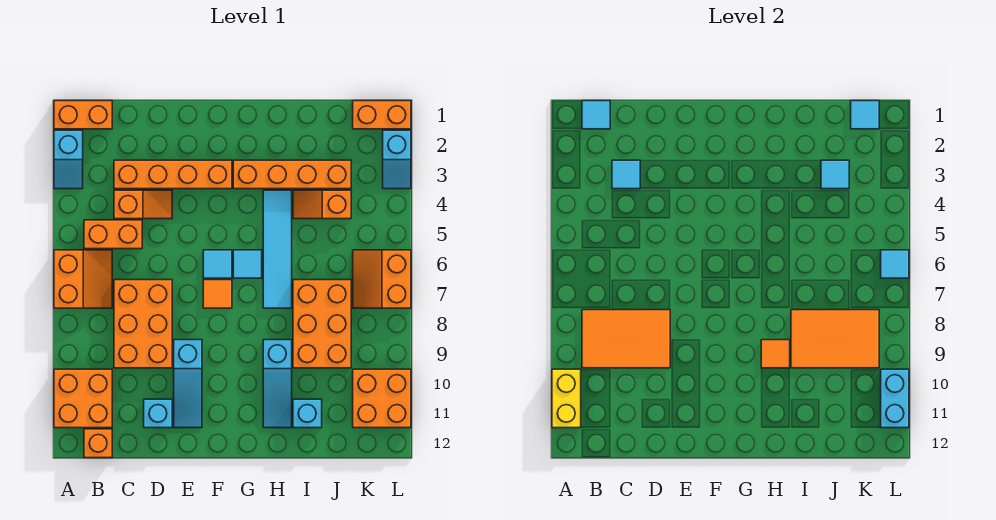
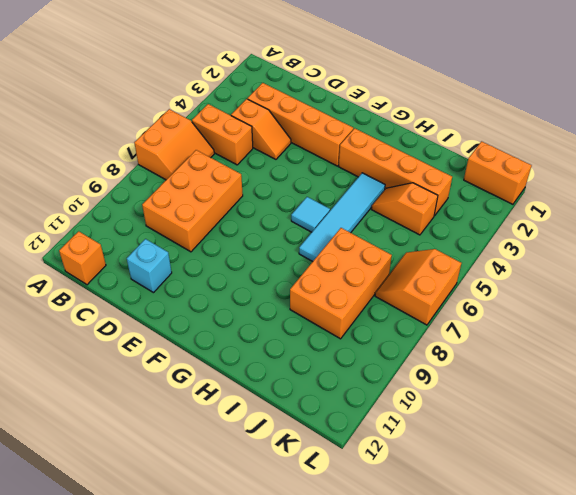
none -> orange brick A1:B1 level 1
none -> cyan slope A2:A3 level 1 top 2
none -> orange brick A10:B11 level 1
none -> cyan slope E9:E11 level 1 top 9

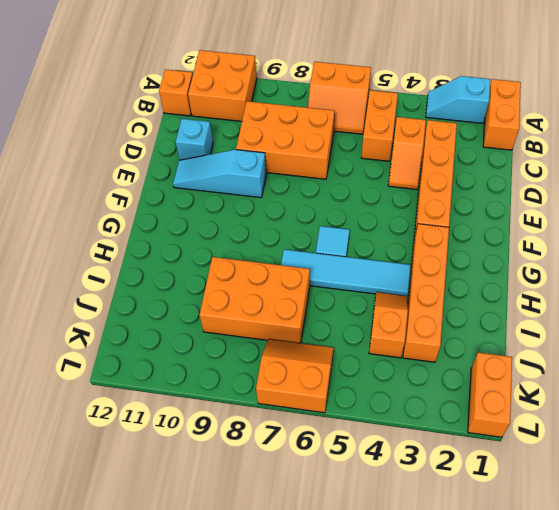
none -> cyan tile F6 level 1
none -> orange tile F7 level 1
none -> cyan slope H9:H11 level 1 top 9
none -> cyan brick I11 level 1

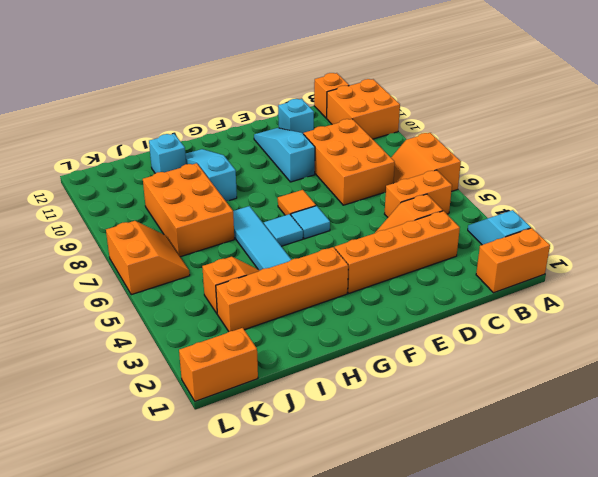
none -> orange brick K10:L11 level 1
none -> cyan slope L2:L3 level 1 top 2
none -> yellow brick A10:A11 level 2
none -> cyan tile B1 level 2

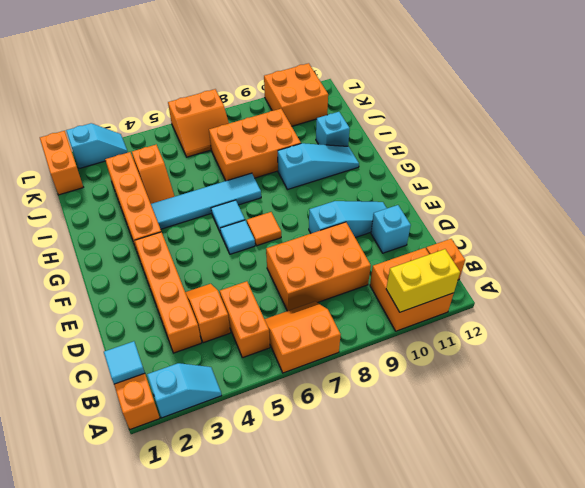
none -> orange tile B8:D9 level 2
none -> cyan tile C3 level 2
none -> orange tile H9 level 2
none -> orange tile I8:K9 level 2

